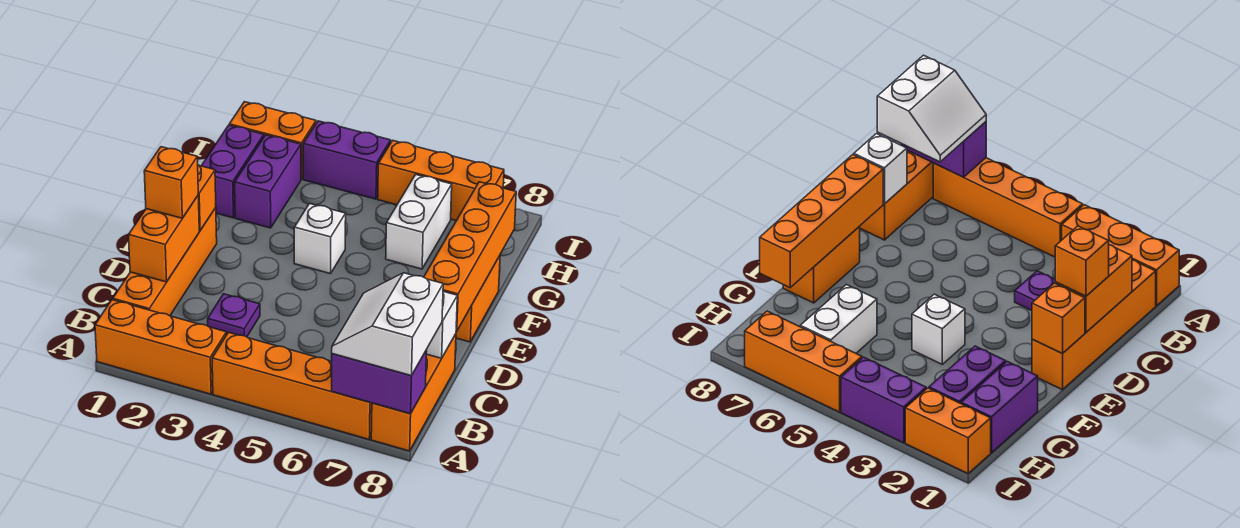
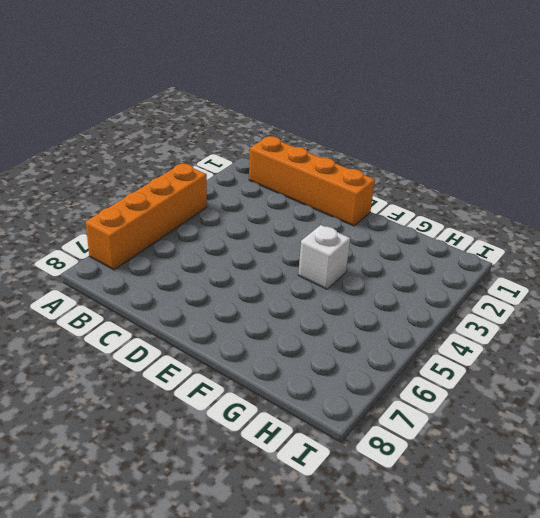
none -> orange brick A1:A3 level 1
none -> orange brick A8:C8 level 1
none -> purple plate C3 level 1

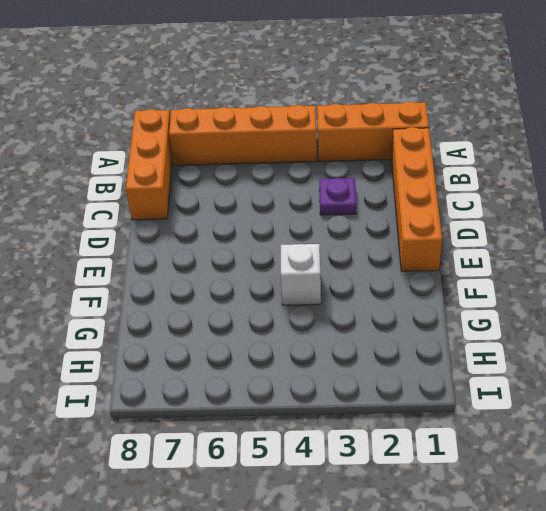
none -> orange brick E8:F8 level 1
none -> purple brick G1:H1 level 1
none -> purple brick G2:H2 level 1

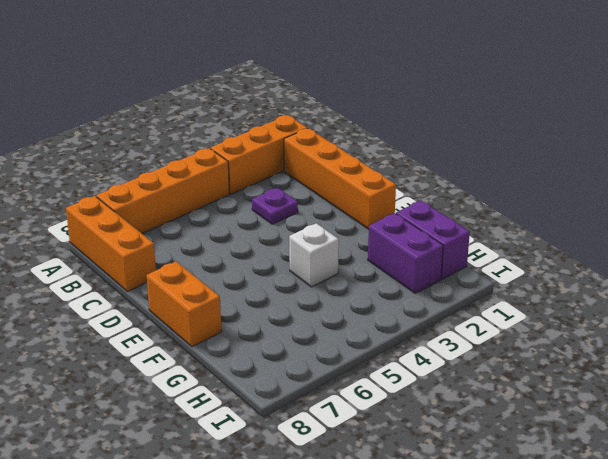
none -> white brick G6:H6 level 1
none -> orange brick I1:I2 level 1
none -> purple brick I3:I4 level 1

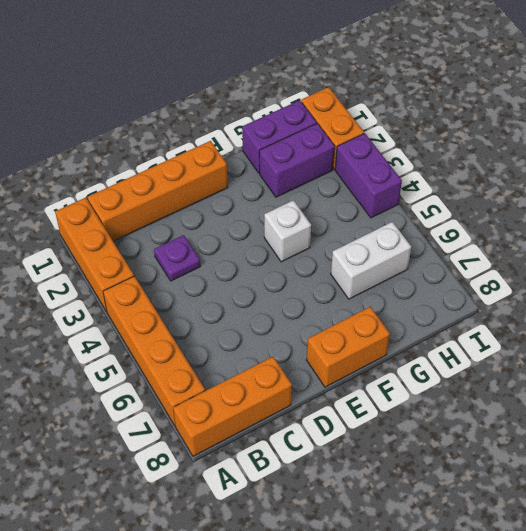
none -> orange brick I5:I7 level 1
none -> purple brick A7:A8 level 2
none -> orange brick C1:D1 level 2

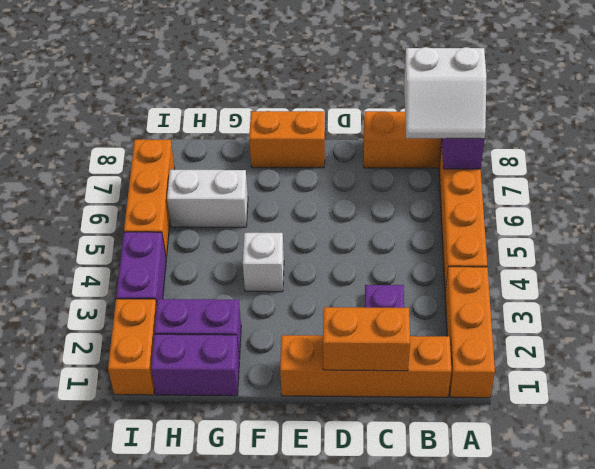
none -> white brick C8 level 2
none -> orange brick D8:G8 level 2
none -> orange brick E1 level 2

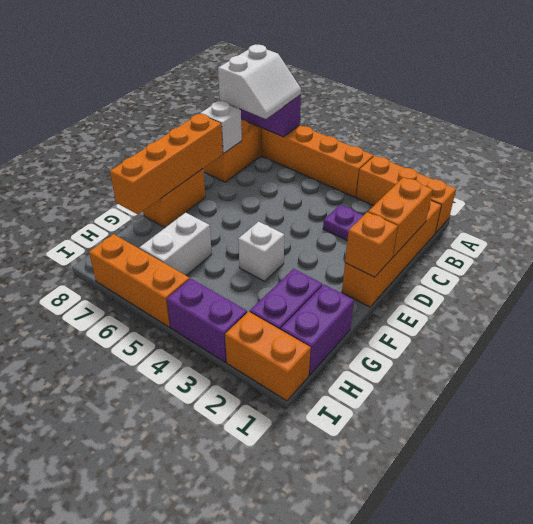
none -> orange brick D1 level 3

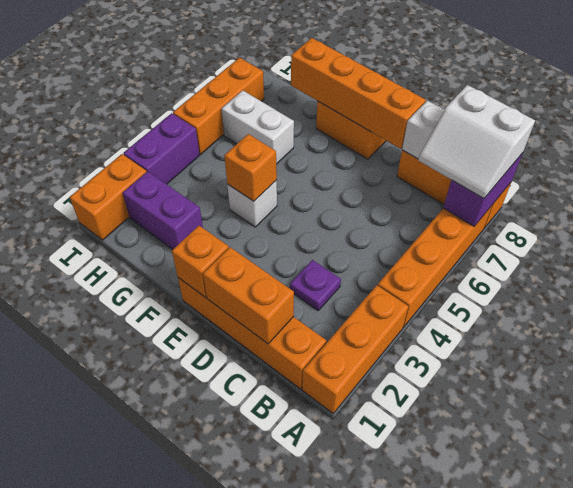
orange brick F4 level 2 -> orange brick D1 level 3
none -> purple brick G1:H1 level 1

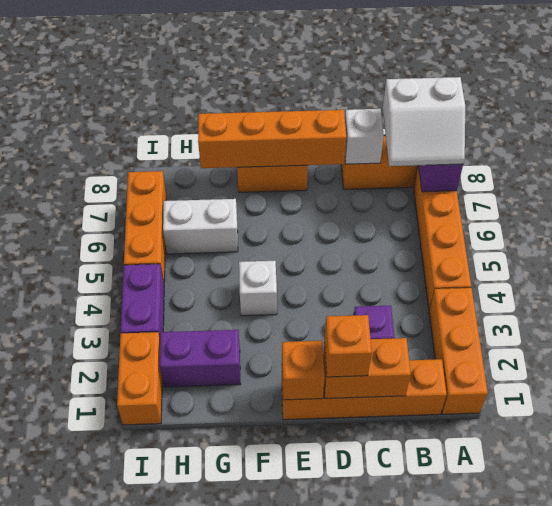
none -> purple brick G1:H1 level 1

